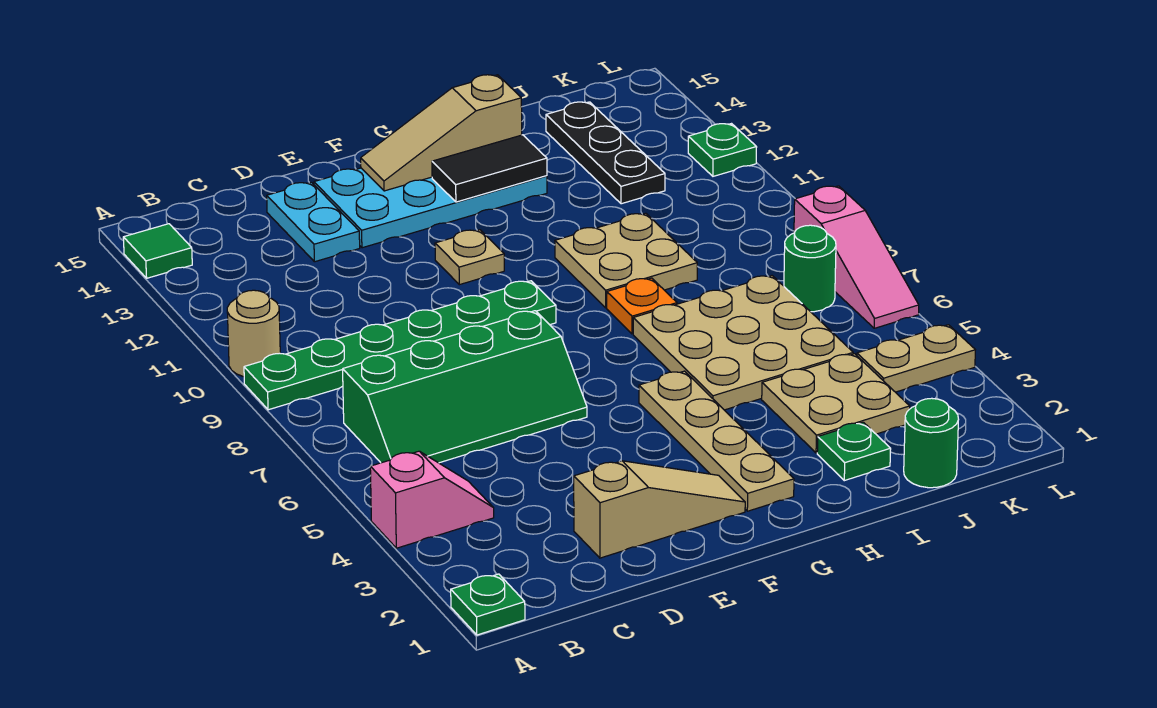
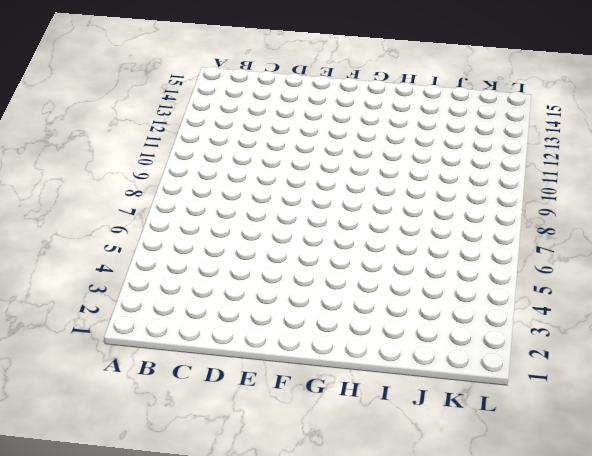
none -> green plate A1 level 1
none -> pink slope A4:B4 level 1 top A
none -> green plate A9:F9 level 1

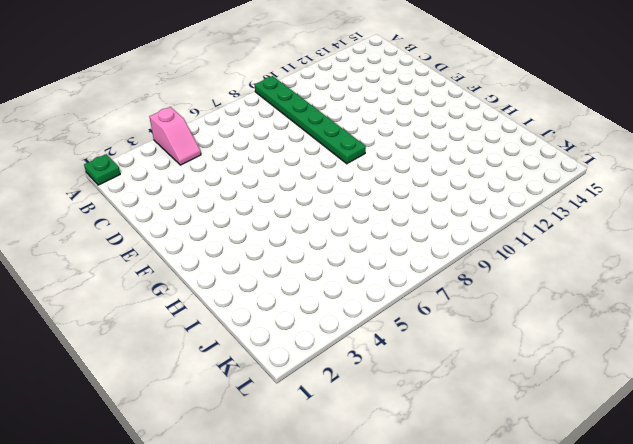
none -> tan round brick A10 level 1
none -> green tile A14 level 1
none -> green slope B6:E7 level 1 top 7

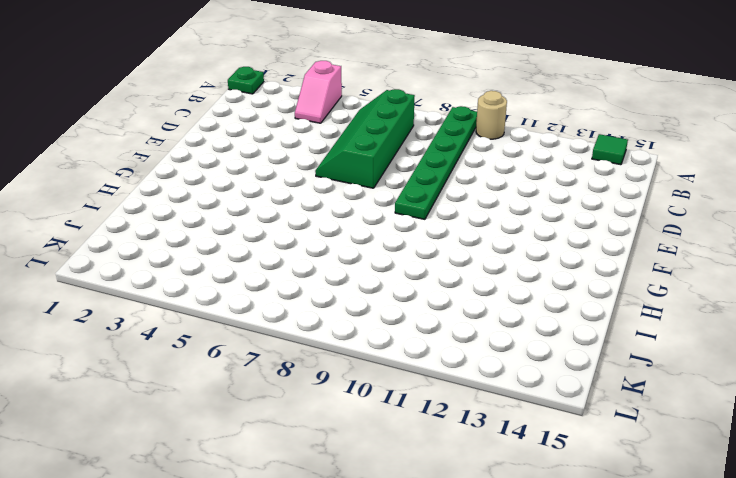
none -> tan slope D2:F2 level 1 top D
none -> cyan plate D13:D14 level 1
none -> cyan plate E13:H14 level 1

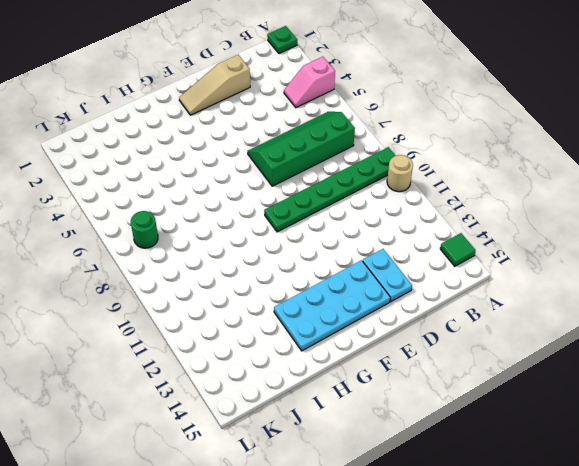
none -> tan plate F11 level 1
none -> tan plate G2:G5 level 1
none -> tan plate H5:J7 level 1

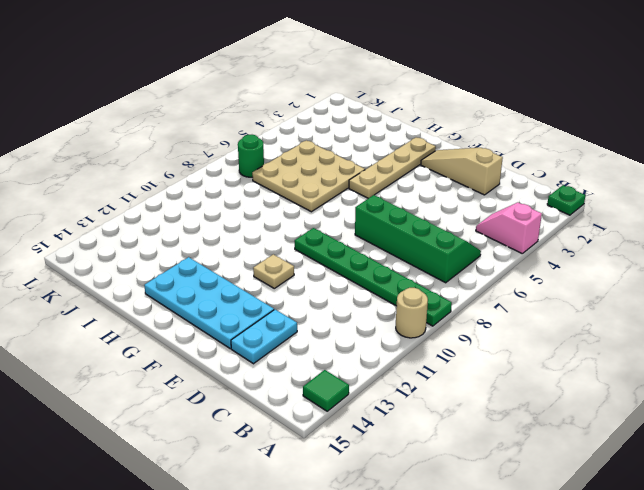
none -> orange plate H8 level 1
none -> tan plate H9:I10 level 1
none -> green plate I2 level 1

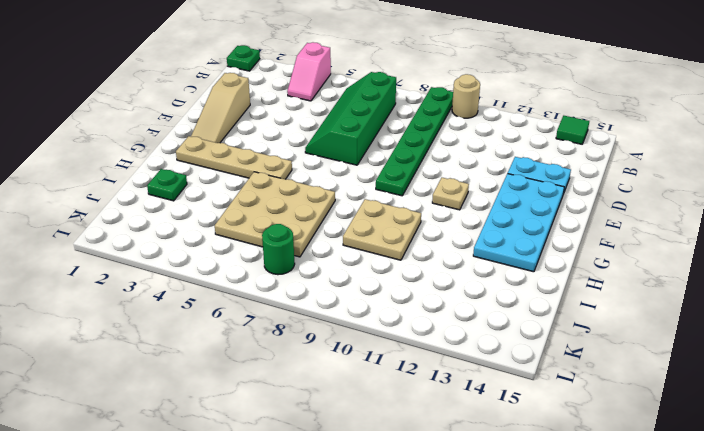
none -> orange plate H8 level 1
none -> tan plate I3:J4 level 1
none -> green round brick J1 level 1

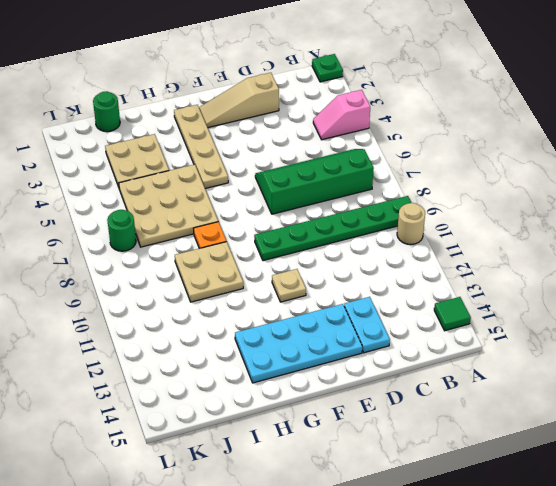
none -> green plate I2 level 1
none -> black plate J12:J14 level 1
none -> tan plate K4:L4 level 1

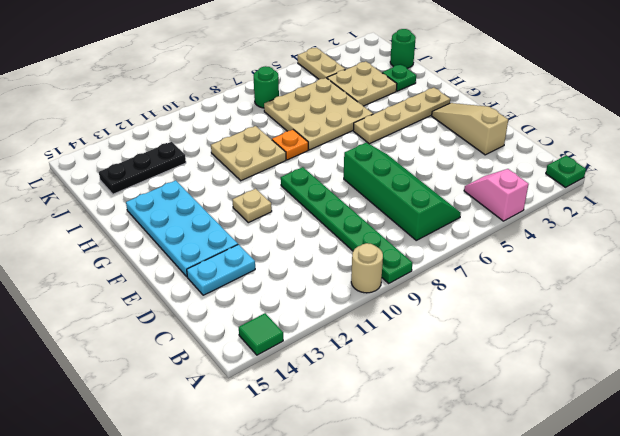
none -> pink slope L6:L8 level 1 top 8
none -> green plate L12 level 1
none -> tan slope F14:H14 level 2 top H

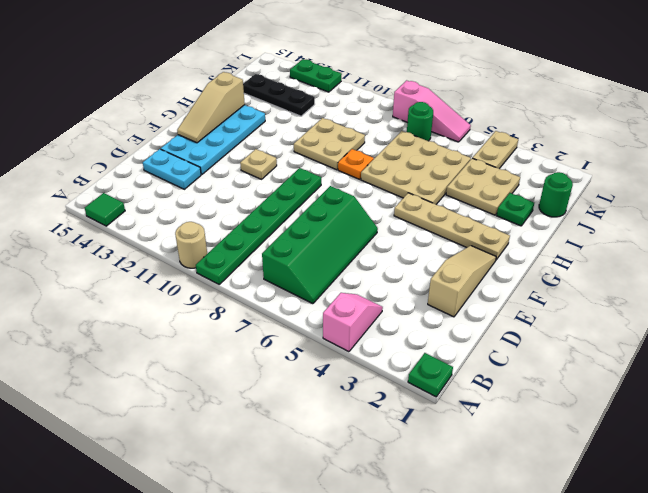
green plate L12:L13 level 1 -> green plate L12 level 1
none -> black tile G13:H13 level 2

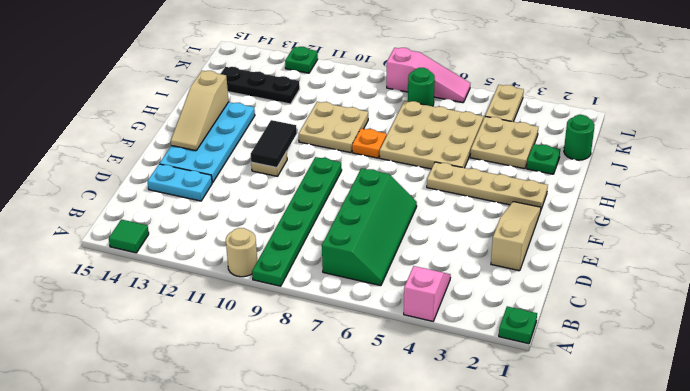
black tile F11:G11 level 2 -> black tile G13:H13 level 2

